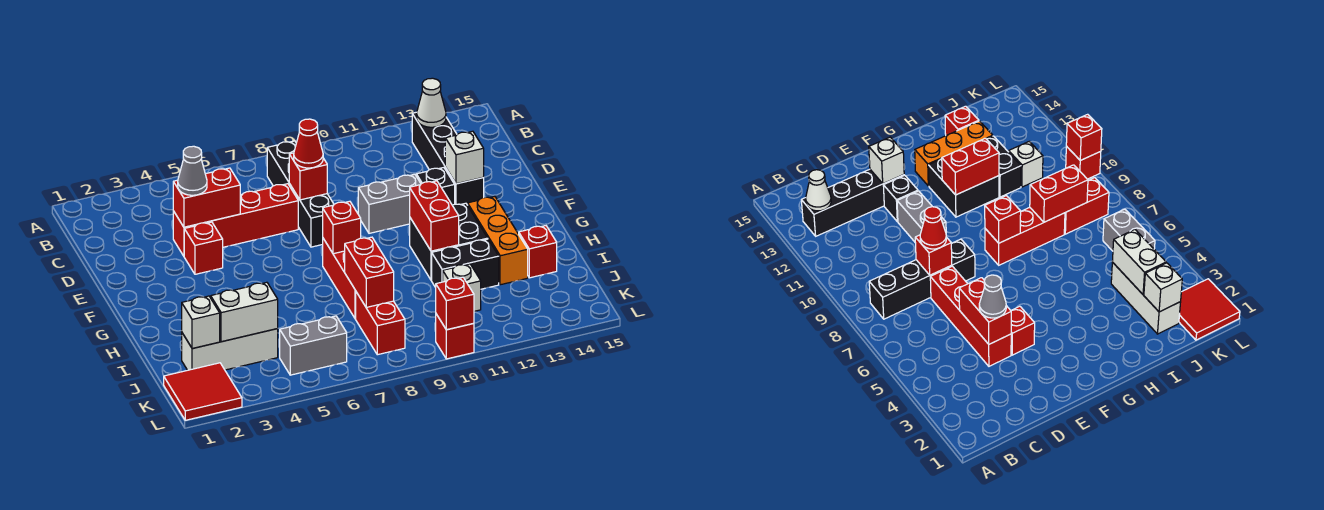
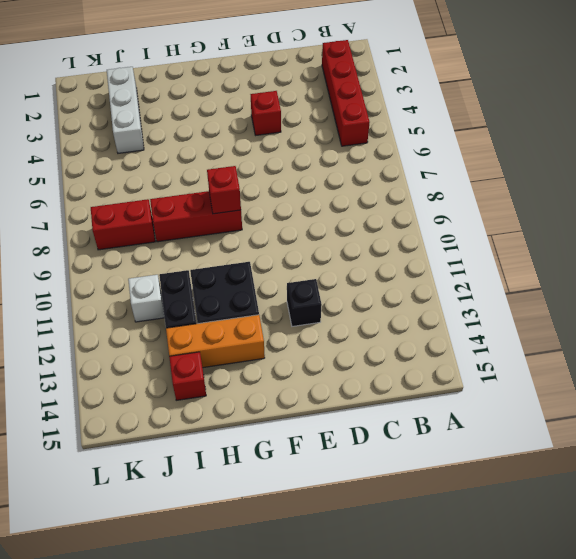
red brick B2:B5 level 1 -> red brick D4:D7 level 1
none -> black brick B8:E8 level 1
none -> black brick B13:E13 level 1
none -> grey brick E10:E11 level 1

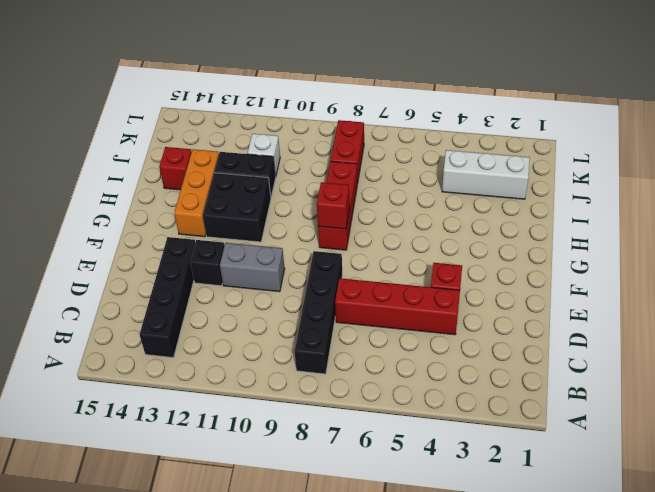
none -> red tile K1:L2 level 1
none -> grey brick K5:K6 level 1
none -> red brick L10 level 1

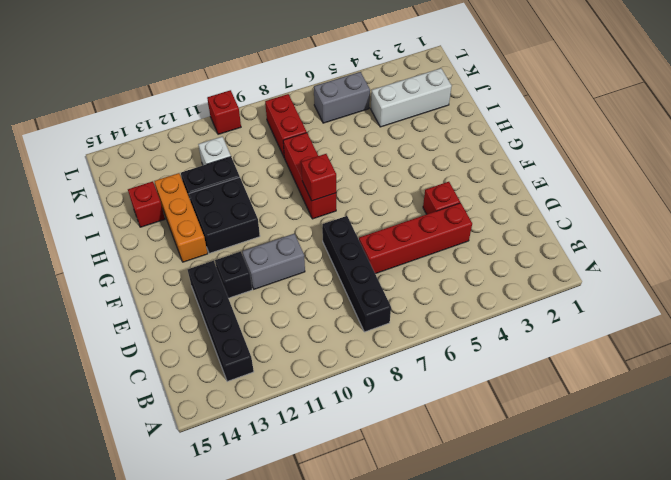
none -> red tile K1:L2 level 1
none -> white cone B13 level 2
none -> red brick D4:D5 level 2

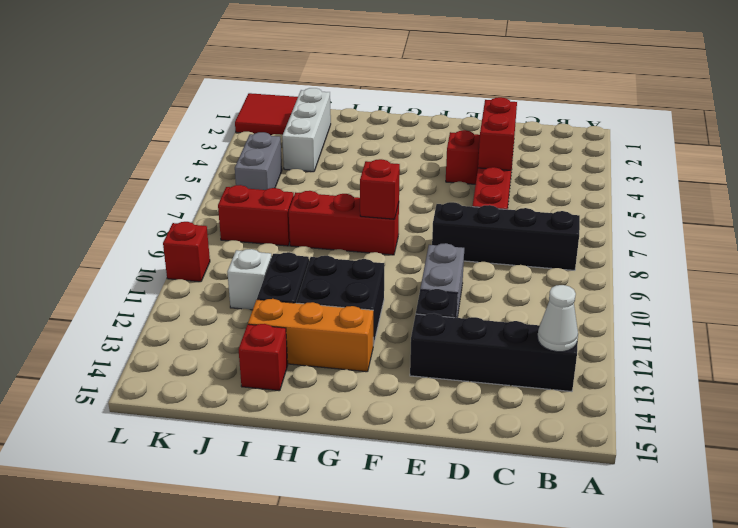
none -> red brick D8 level 2
none -> white brick E13 level 2
none -> red brick G11:H11 level 2

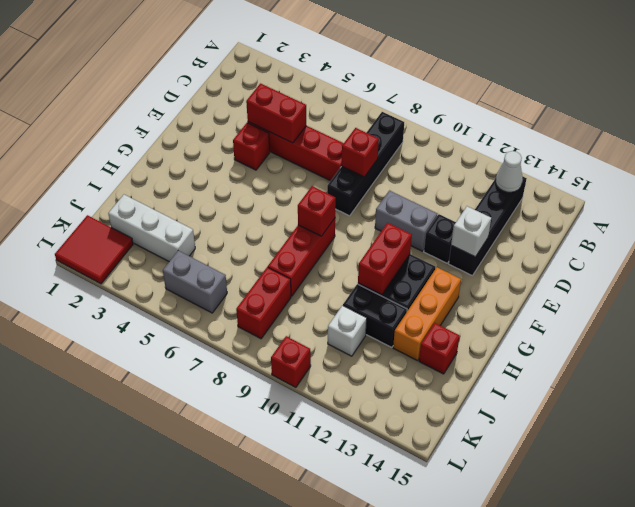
none -> red brick I8:J8 level 2
none -> white brick J2 level 2
none -> white brick J3:J4 level 2

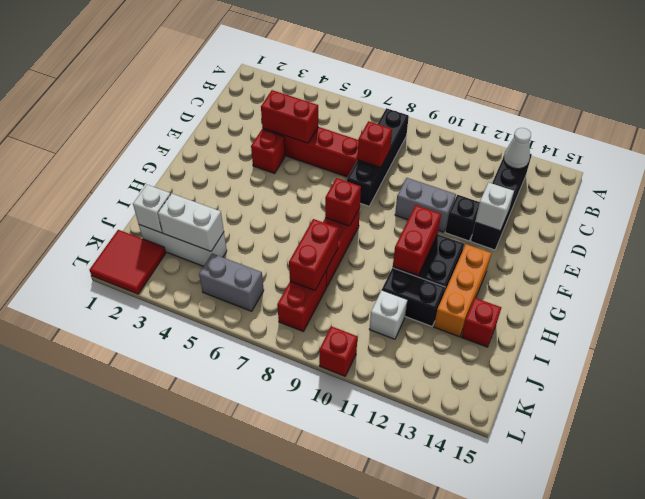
none -> red brick L10 level 2
none -> grey cone D4 level 3
none -> red cone D8 level 3

